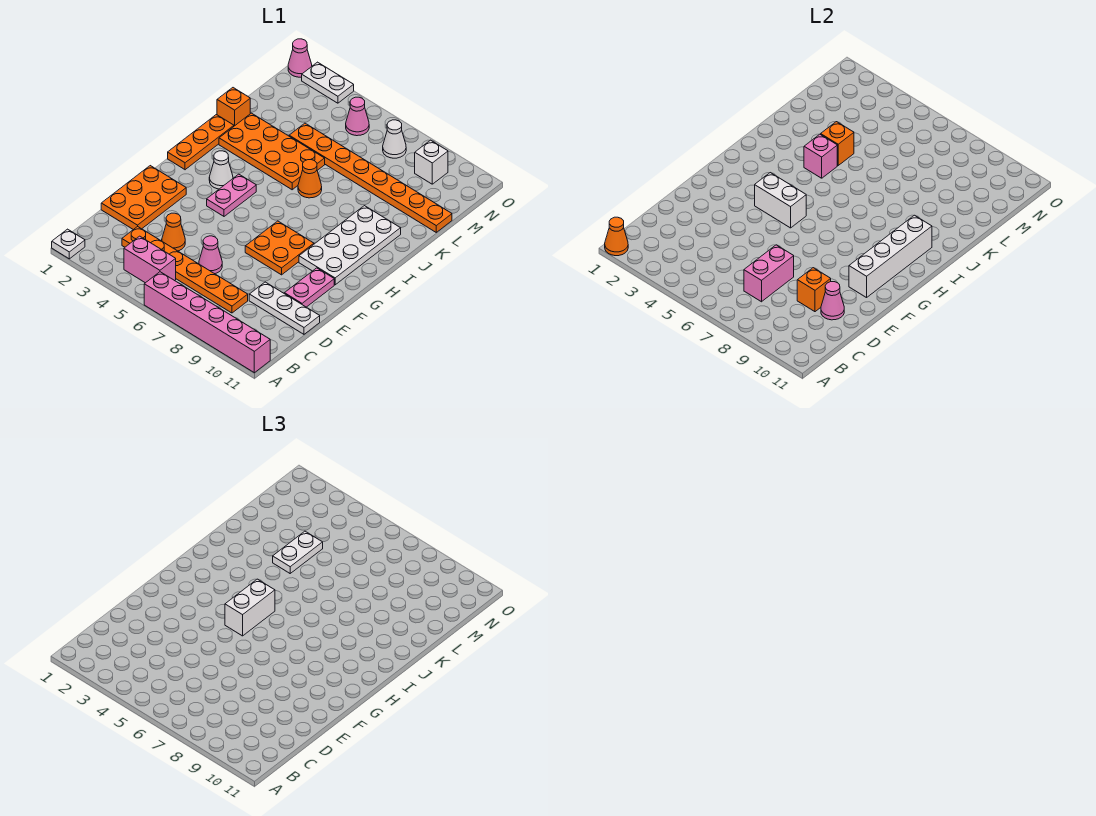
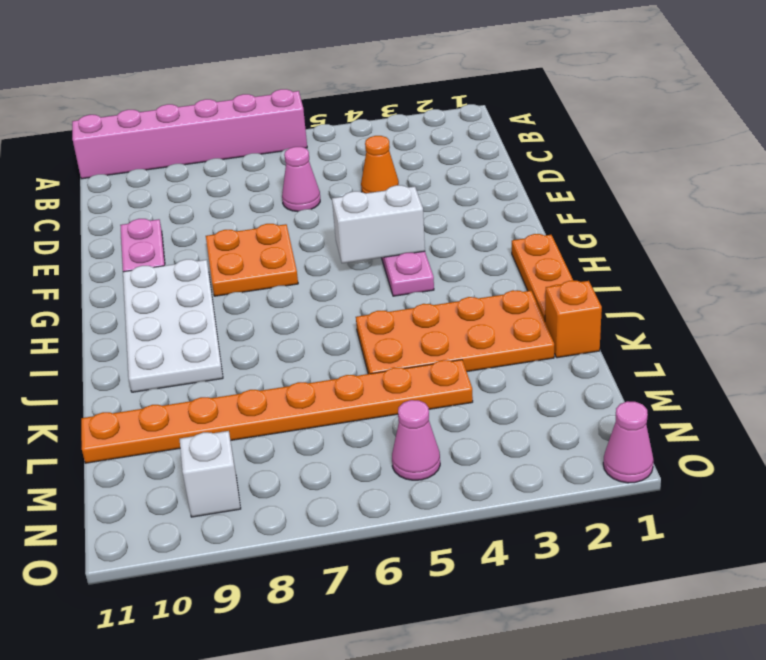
none -> white plate A1 level 1
none -> pink brick B4:B5 level 1
none -> orange plate C3:C8 level 1
none -> orange plate D1:F2 level 1

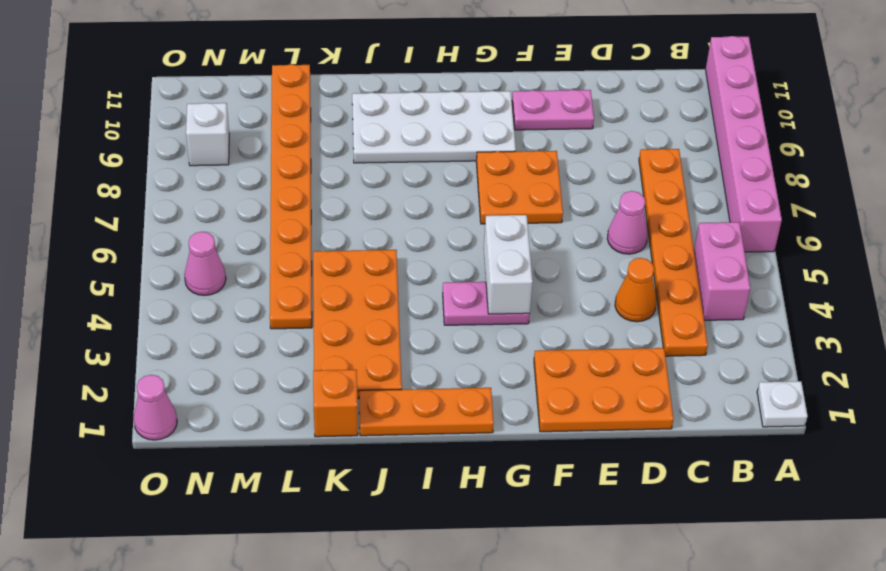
none -> white plate D9:D11 level 1
none -> white cone H3 level 1
none -> orange cone J6 level 1
none -> white cone N7 level 1

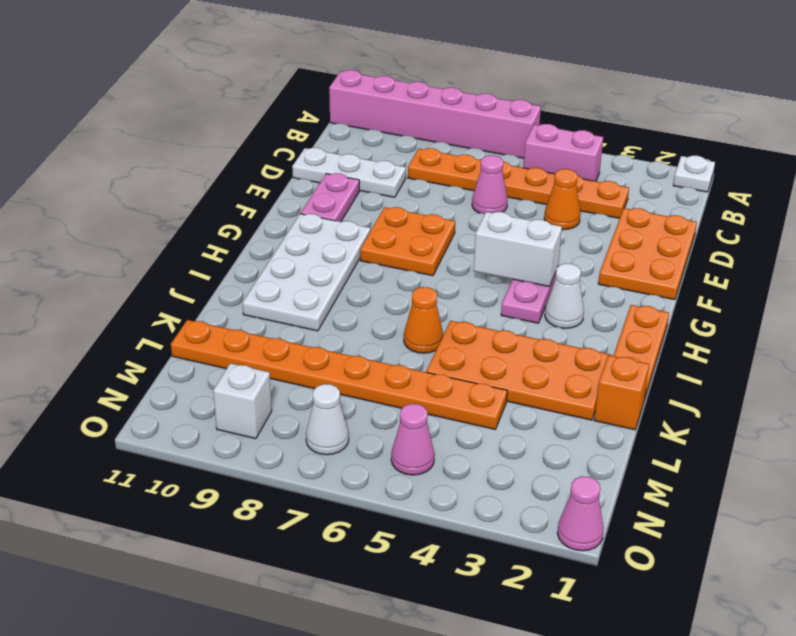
none -> white plate O2:O3 level 1
none -> orange cone A1 level 2
none -> pink brick C7:D7 level 2
none -> orange brick D9 level 2

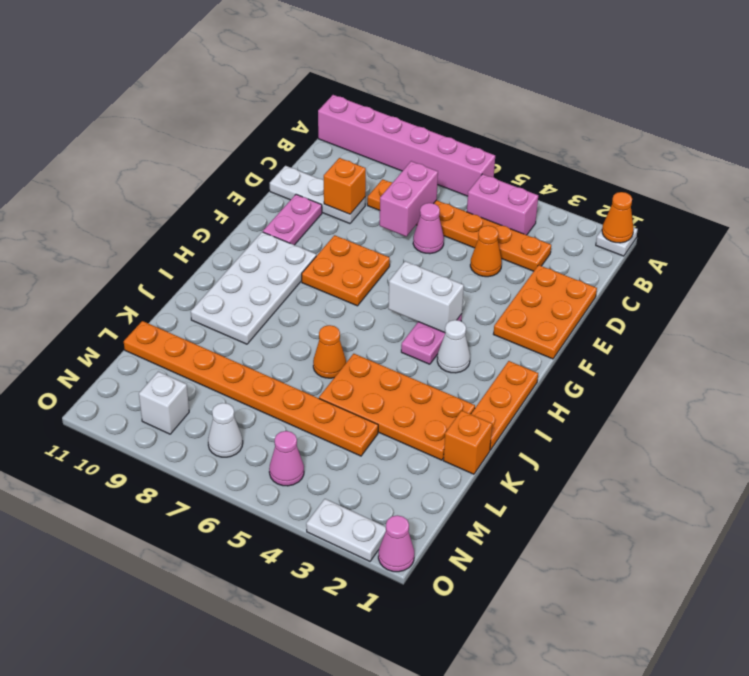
none -> pink cone D10 level 2
none -> white brick F10:I10 level 2
none -> pink brick J4 level 2
none -> orange brick K4 level 2

